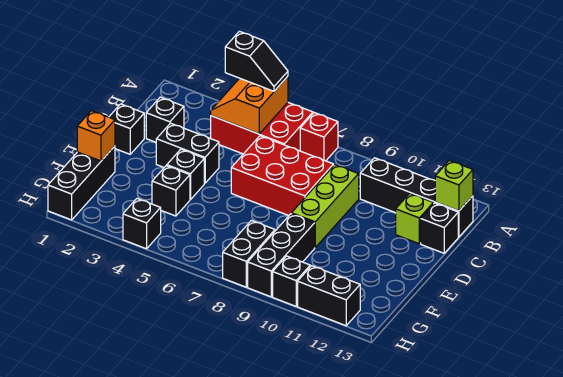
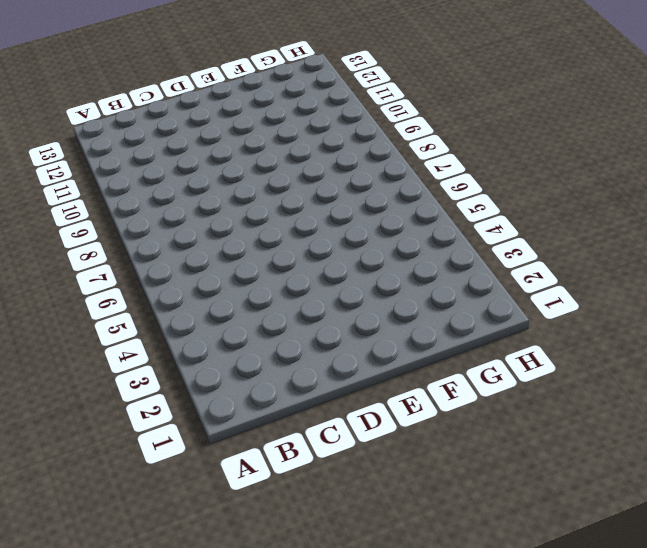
none -> red brick A4:B6 level 1
none -> red brick A7 level 1
none -> black brick B10:B13 level 1

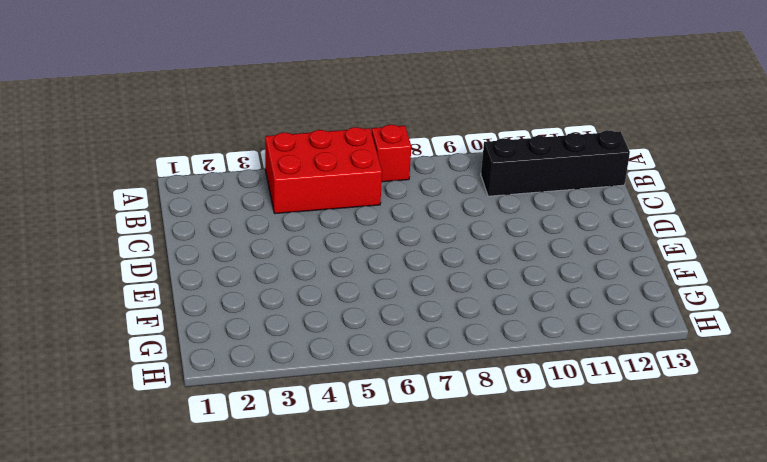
none -> black brick C2 level 1
none -> red brick C6:D8 level 1
none -> lime brick C9:E9 level 1

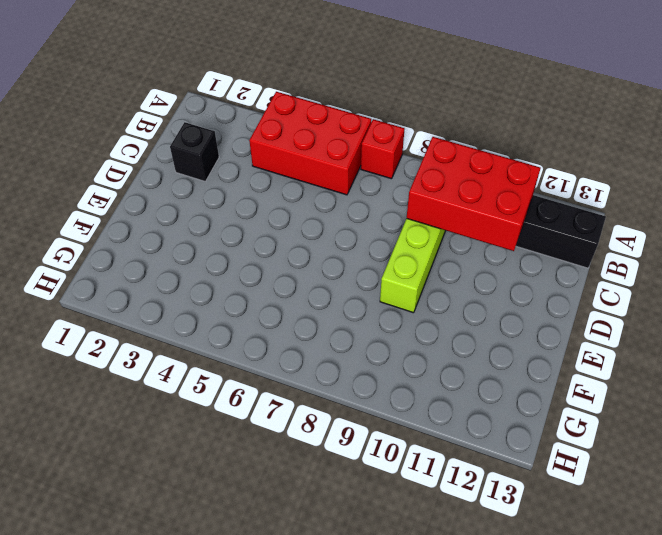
red brick B9:C11 level 2 -> red brick C6:D8 level 1
none -> lime brick C12 level 1
none -> black brick C13 level 1
none -> black brick D1 level 1

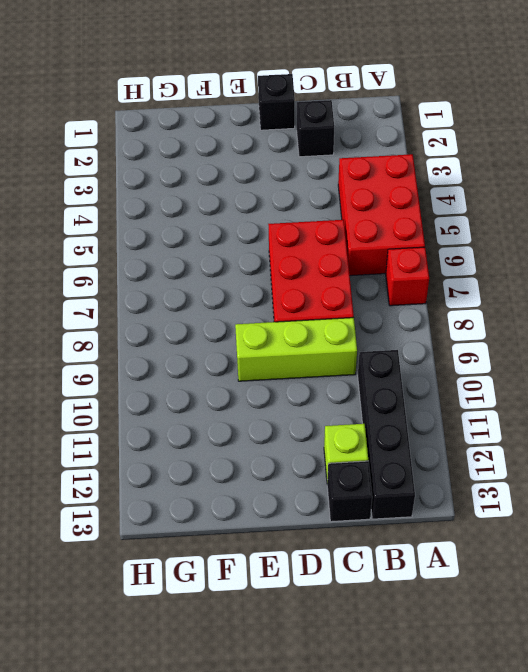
none -> black brick D3:D4 level 1
none -> black brick E4 level 1
none -> black brick F1:H1 level 1

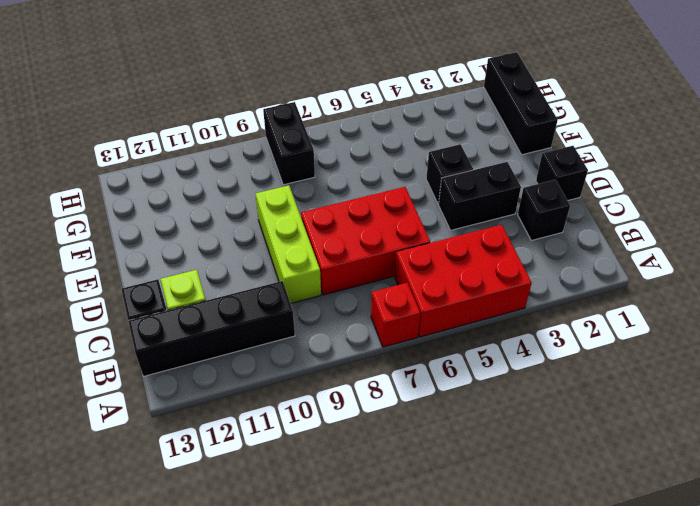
none -> black brick F4 level 1
none -> black brick F9:H9 level 1
none -> black brick H4 level 1

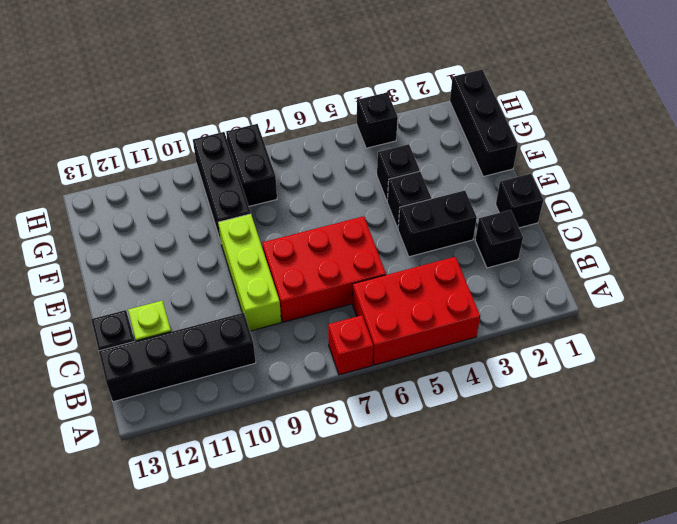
none -> black brick H10 level 1
none -> black brick H11:H12 level 1
none -> orange slope A4:B5 level 2 top 5

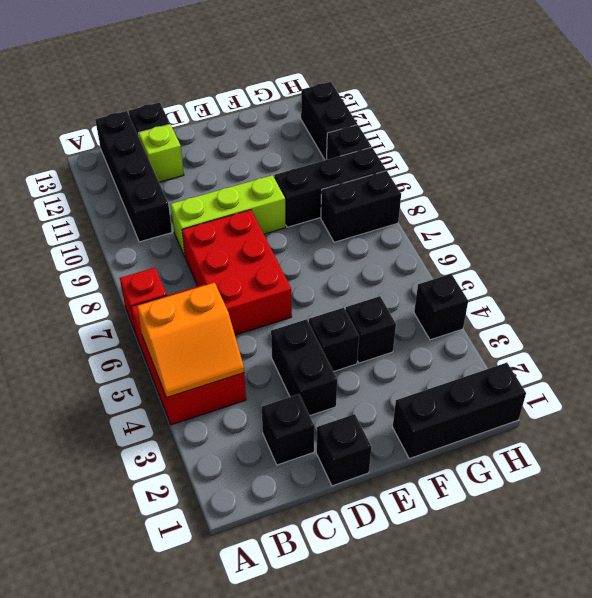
none -> lime brick B13 level 2
none -> orange brick F1 level 2
none -> black slope A4:A5 level 3 top 4

